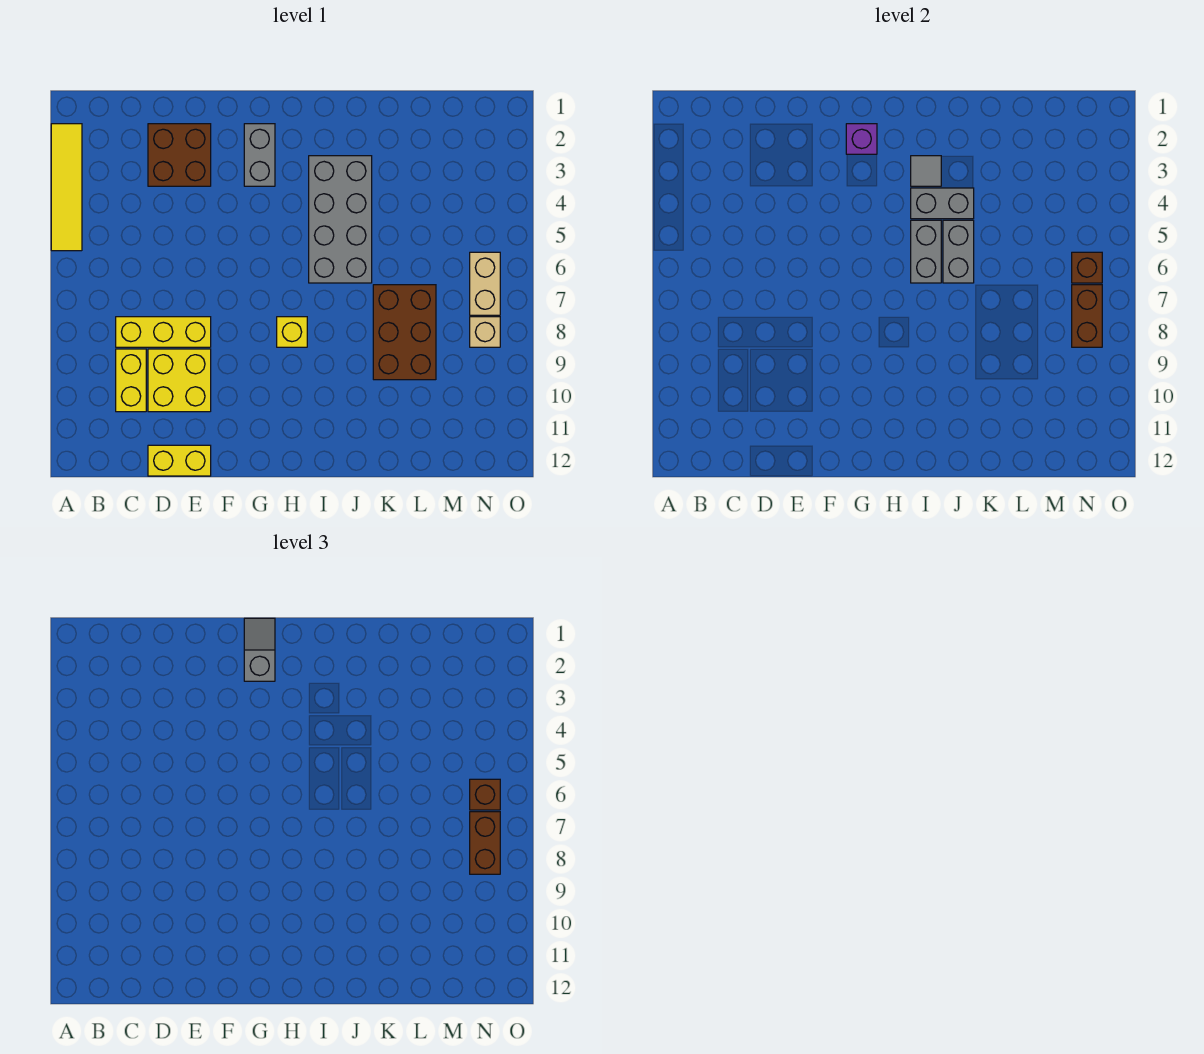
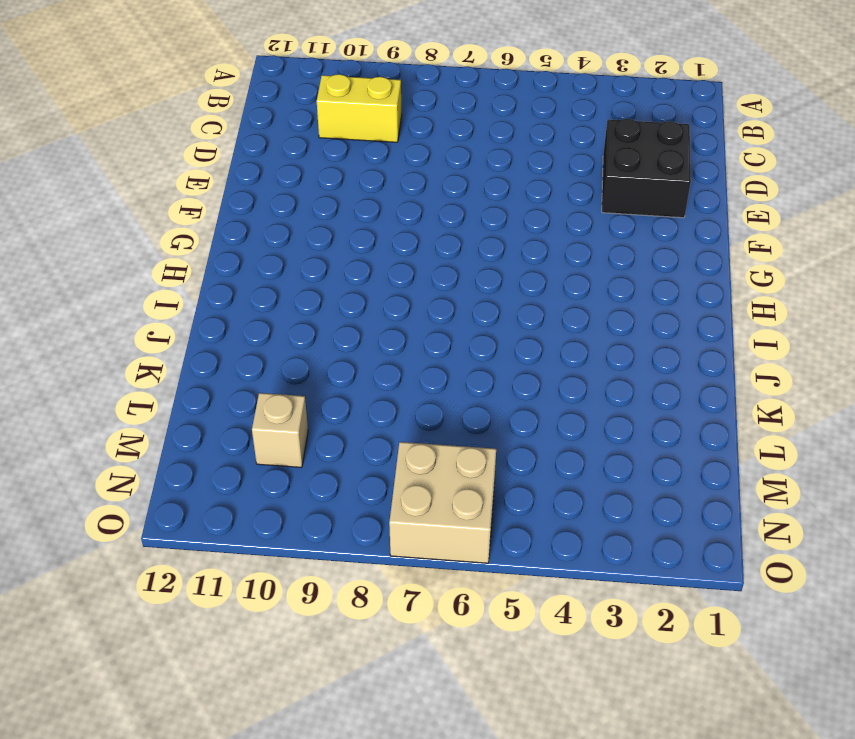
black brick D2:E3 level 1 -> brown brick D2:E3 level 1
tan brick M10 level 1 -> tan brick N8 level 1
tan brick N6:O7 level 1 -> tan brick N6:N7 level 1
none -> yellow tile A2:A5 level 1
none -> yellow brick C8:E8 level 1
none -> yellow brick D9:E10 level 1

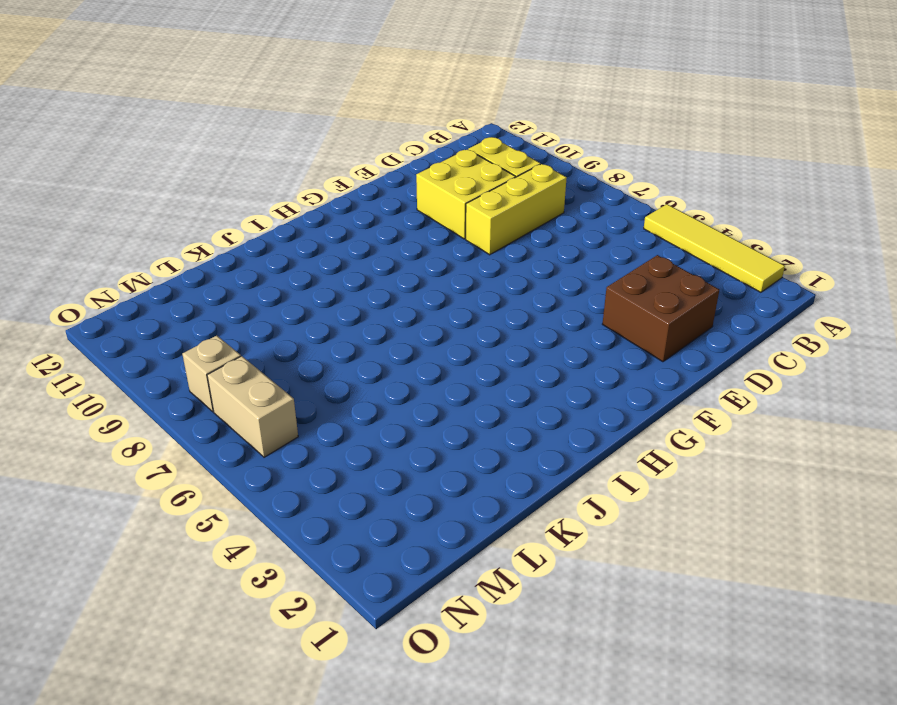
none -> yellow brick D12:E12 level 1
none -> grey brick G2:G3 level 1
none -> yellow brick H8 level 1

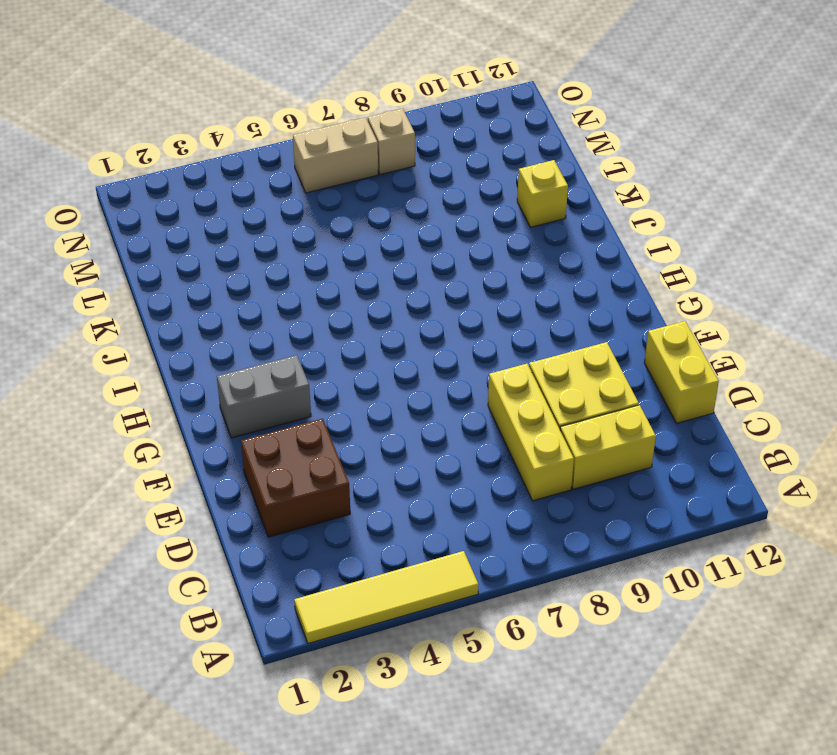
yellow brick K11 level 1 -> yellow brick H8 level 1
none -> grey brick I3:J6 level 1
none -> brown brick K7:L9 level 1
none -> purple brick G2 level 2

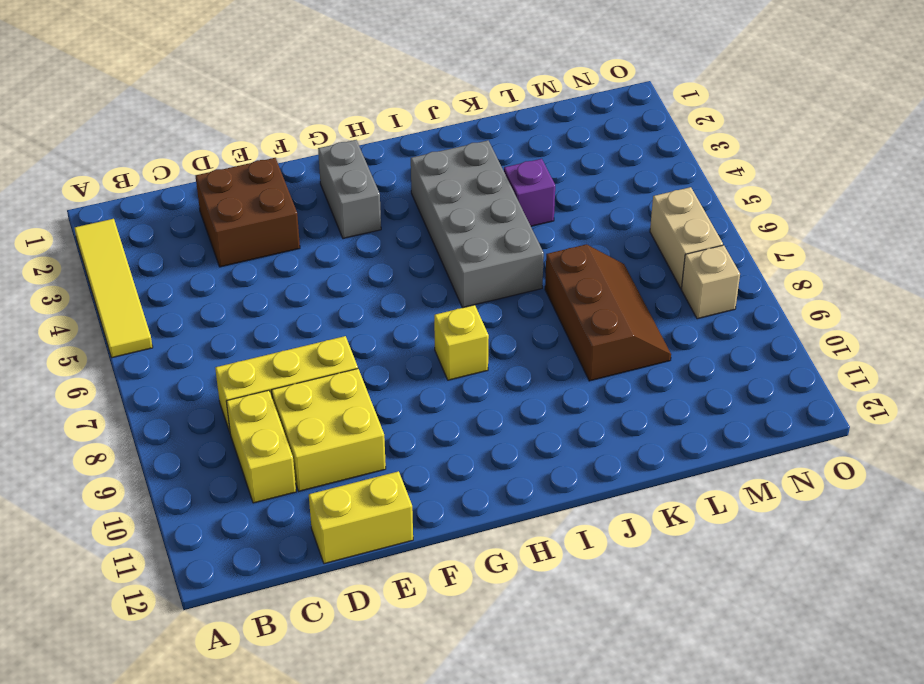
purple brick K4 level 1 -> purple brick G2 level 2
brown slope K7:L9 level 1 top K -> brown brick K7:L9 level 1
none -> grey tile I3 level 2
none -> grey brick I4:J4 level 2
none -> grey brick I5:I6 level 2

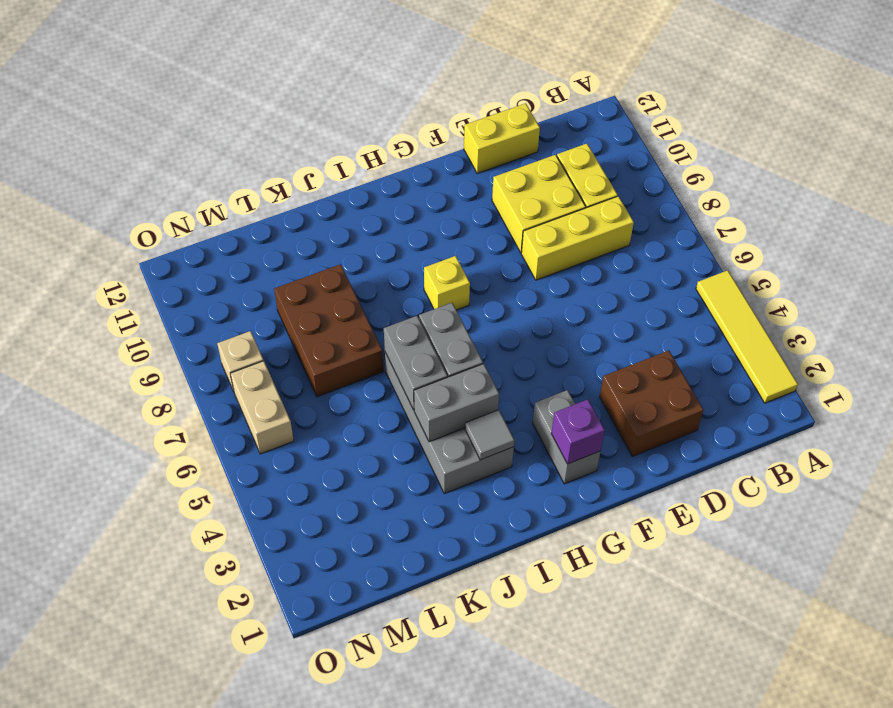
none -> brown brick N6 level 2
none -> brown brick N7:N8 level 2
none -> grey slope G1:G2 level 3 top 2

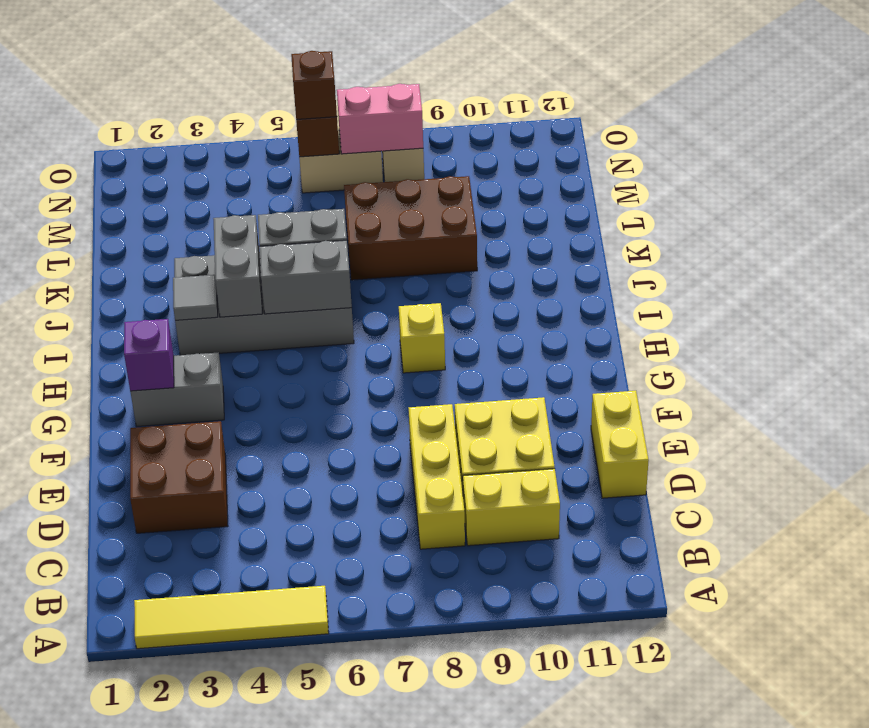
pink brick N7:N8 level 2 -> brown brick N7:N8 level 2
none -> grey slope G1:G2 level 3 top 2
none -> brown brick N7:N8 level 3

